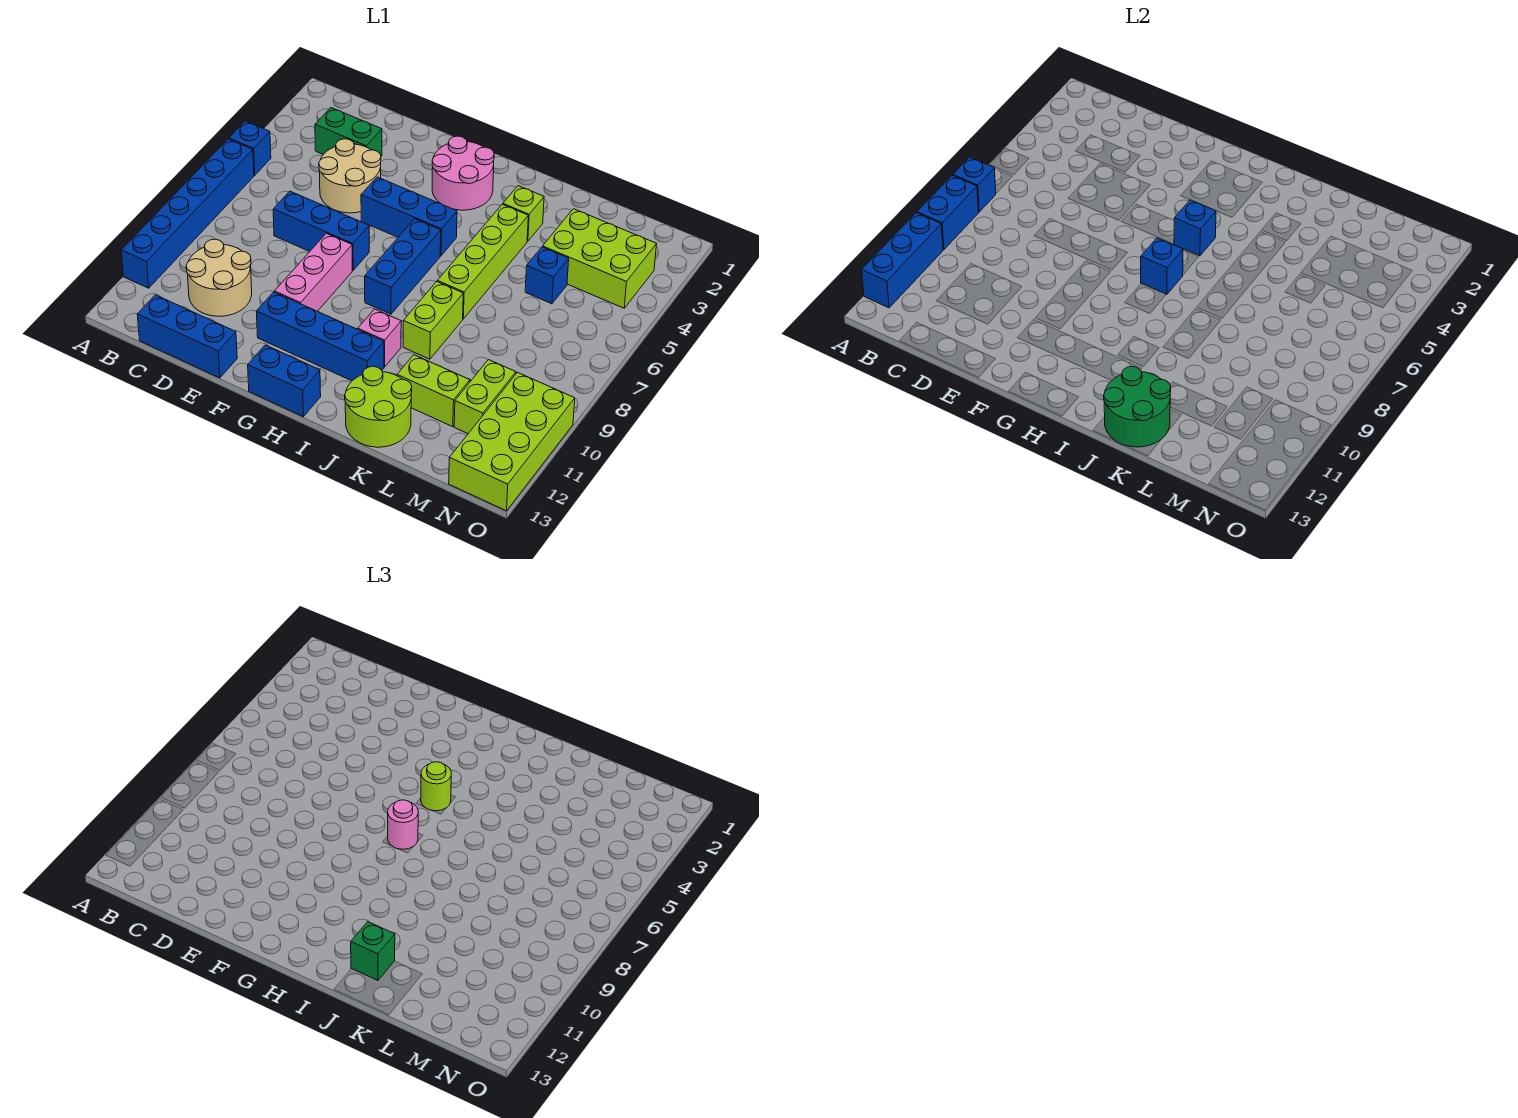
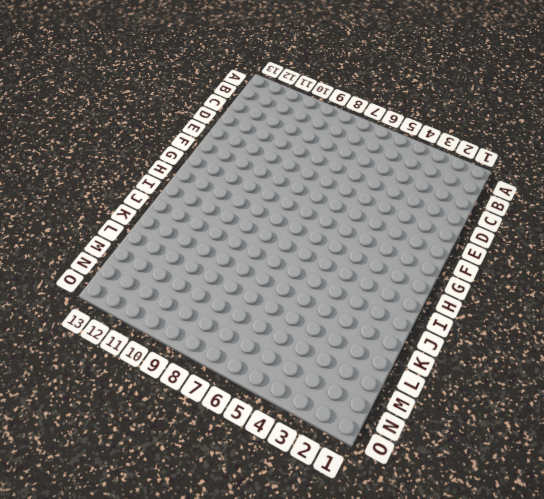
none -> blue brick A5 level 1
none -> blue brick A6:A11 level 1
none -> green brick C3:D3 level 1
none -> tan round brick C10:D11 level 1

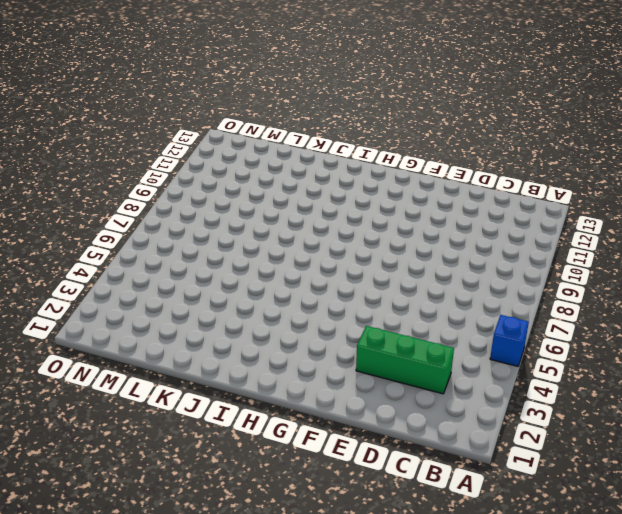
green brick C3:E3 level 1 -> green brick C3:D3 level 1
none -> blue brick A6:A11 level 1
none -> tan round brick C10:D11 level 1
none -> blue brick C13:E13 level 1
none -> tan round brick D4:E5 level 1

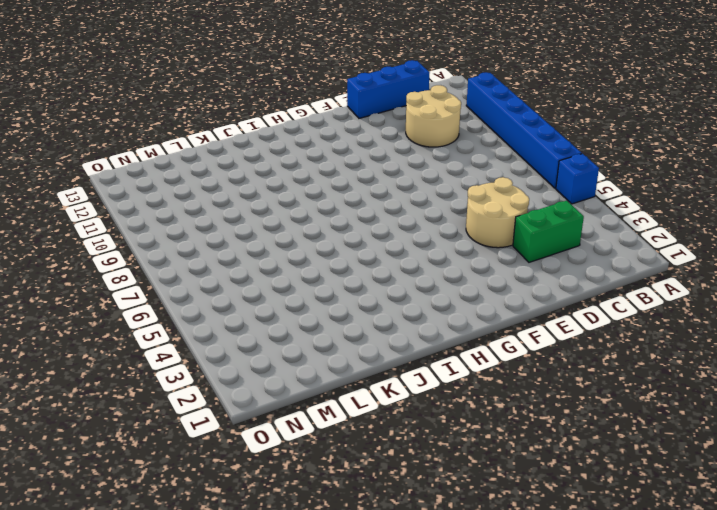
none -> blue brick D7:F7 level 1
none -> blue brick F5:H5 level 1
none -> pink brick F8:F10 level 1
none -> blue brick F11:I11 level 1

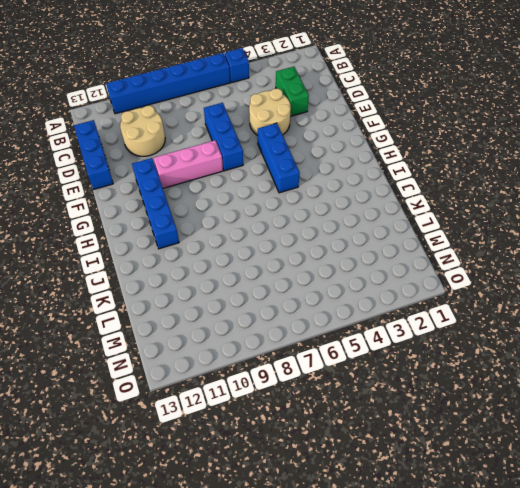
none -> pink round brick G2:H3 level 1
none -> blue brick G13:H13 level 1
none -> blue brick H6:H8 level 1
none -> pink brick I10 level 1

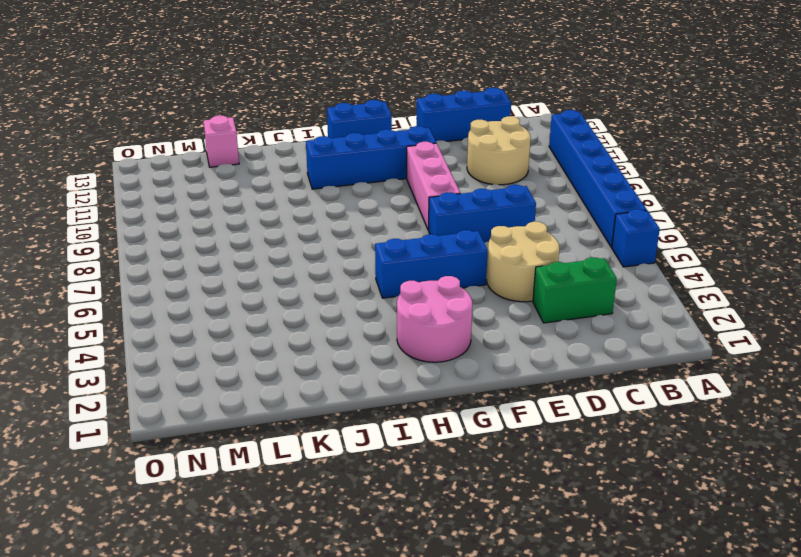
pink brick L13 level 1 -> pink brick I10 level 1
none -> blue brick H6:H8 level 1
none -> lime brick J3 level 1
none -> lime brick J4:J7 level 1
none -> lime brick J8:J9 level 1

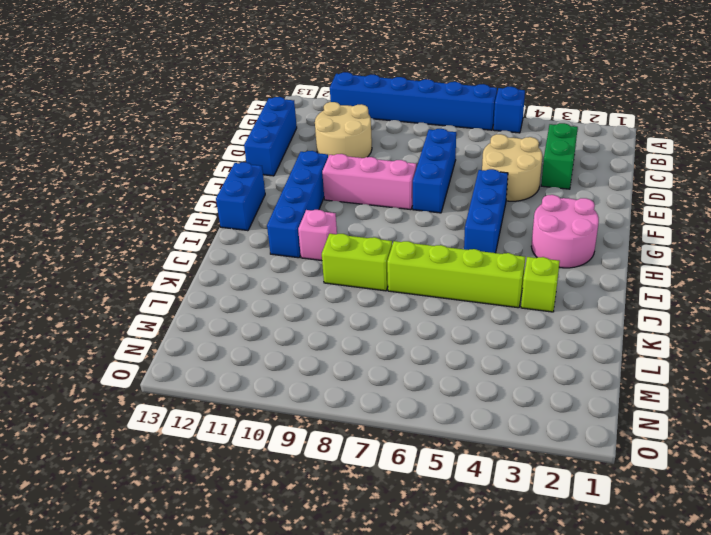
none -> blue brick H6:H8 level 1
none -> lime round brick J12:K13 level 1
none -> lime brick K11:L11 level 1
none -> lime brick L3:N4 level 1

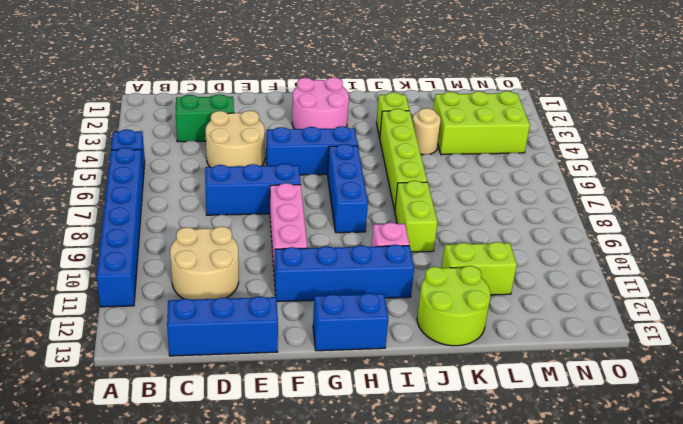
tan round brick K4 level 1 -> none
none -> blue brick L5 level 1
none -> lime brick M10:M11 level 1
none -> lime brick N10:O13 level 1
none -> blue brick A7 level 2

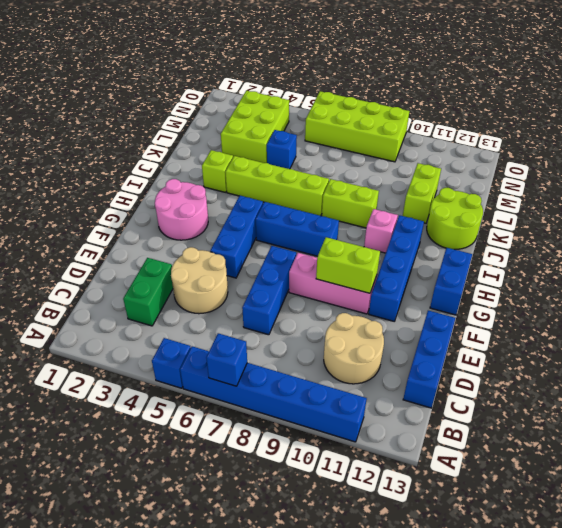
lime brick F9:F10 level 2 -> lime brick M10:M11 level 1
lime brick N6:O9 level 1 -> lime brick N10:O13 level 1
none -> blue brick A8:A9 level 2
none -> blue brick A10:A12 level 2
none -> blue brick H5 level 2
none -> blue brick H7 level 2

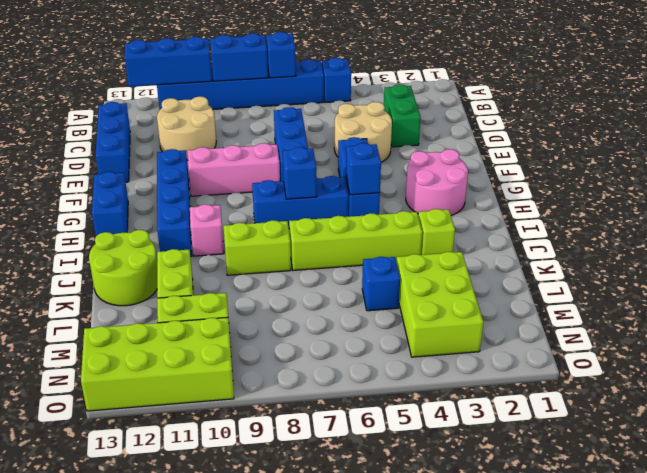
none -> green round brick J12:K13 level 2
none -> lime round brick H5 level 3
none -> pink round brick H7 level 3
none -> green brick J12 level 3

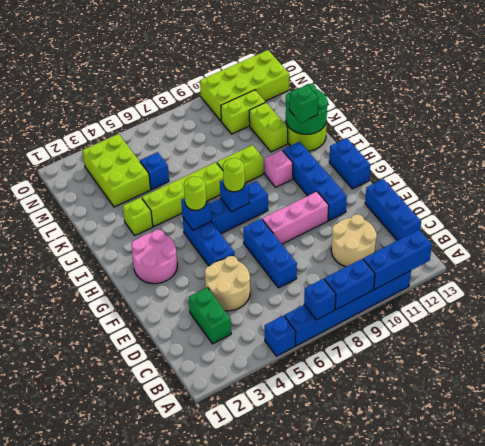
lime round brick H7 level 3 -> pink round brick H7 level 3

